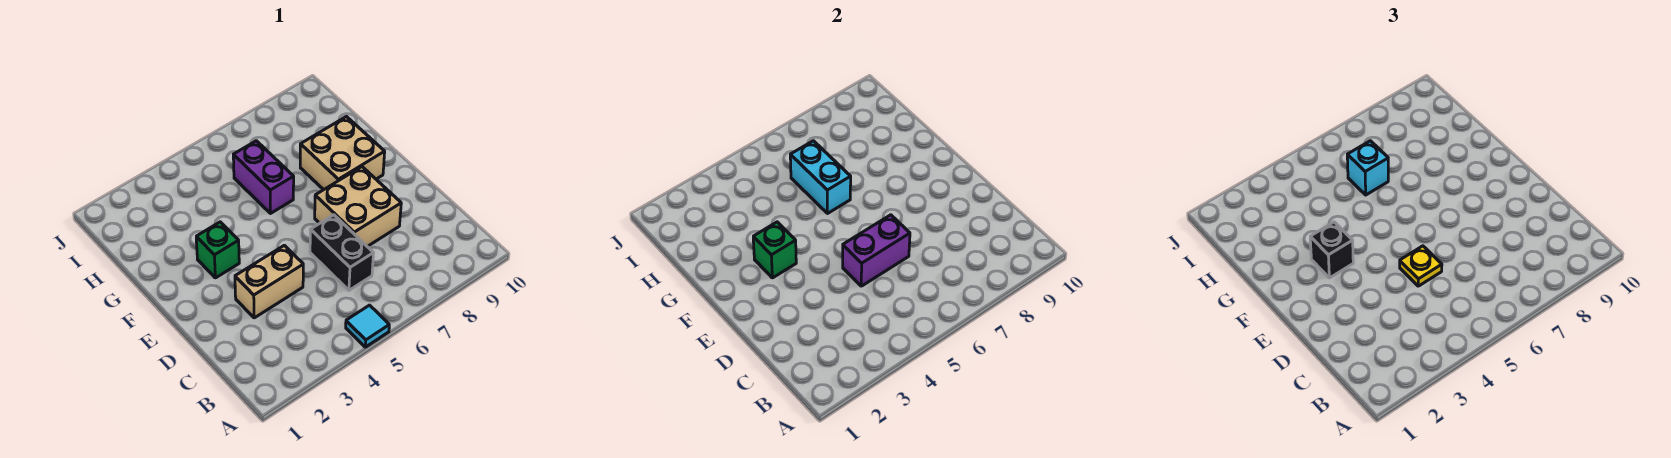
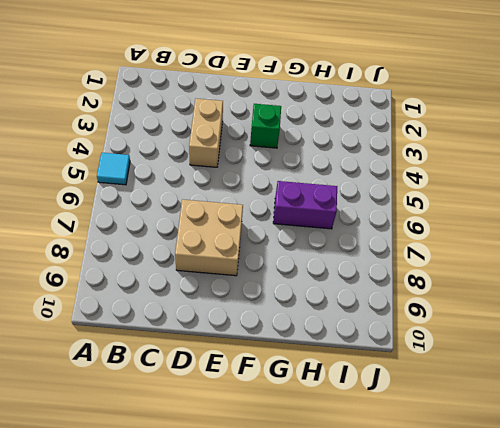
none -> black brick C6:D6 level 1
none -> tan brick F8:G9 level 1
none -> purple brick D5:D6 level 2

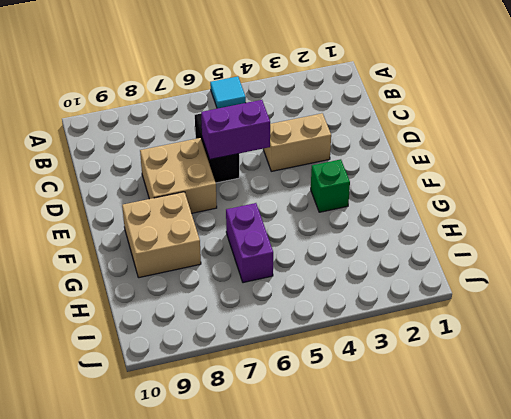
none -> green brick F3 level 2
none -> cyan brick G6:H6 level 2
none -> yellow plate D5 level 3

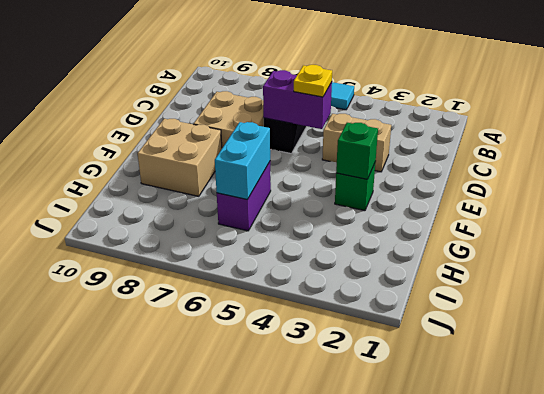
none -> black brick F3 level 3
none -> cyan brick H6 level 3

